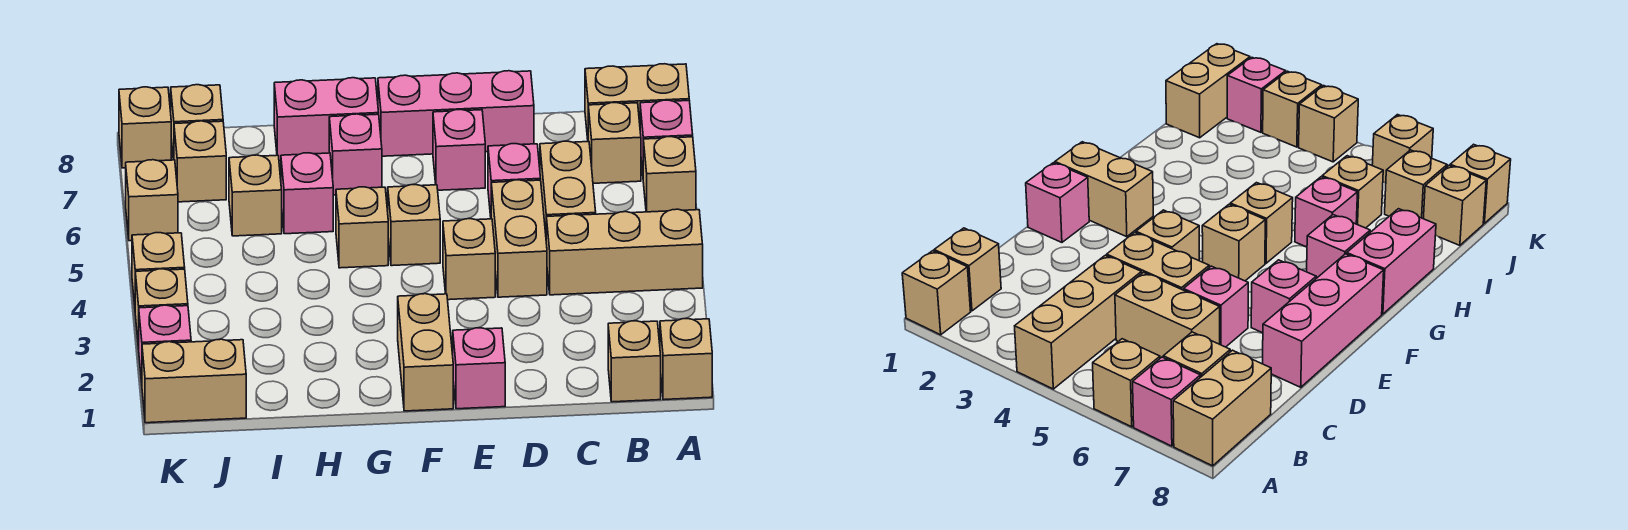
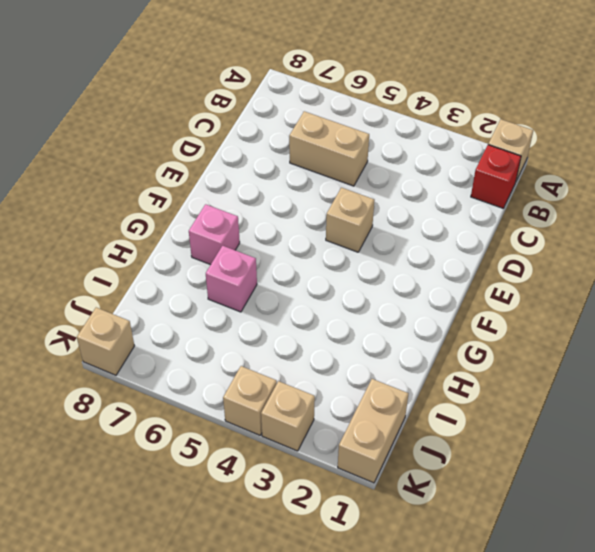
red brick B1 level 1 -> tan brick B1 level 1
none -> tan brick A4:C4 level 1
none -> tan brick A6 level 1
none -> pink brick A7 level 1

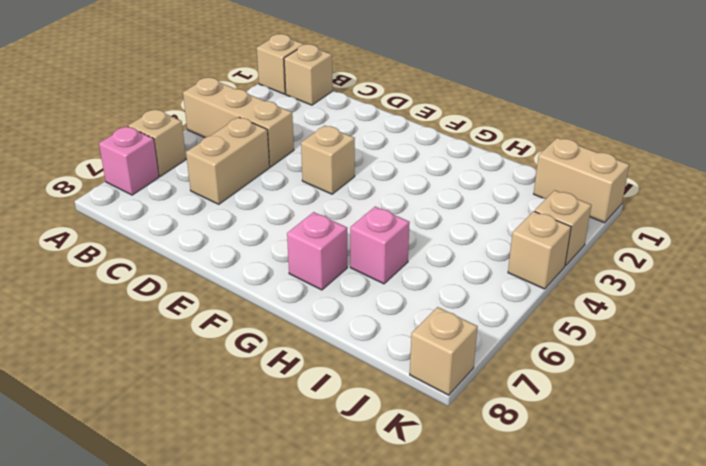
none -> tan brick A8:B8 level 1
none -> tan brick B7 level 1
none -> tan brick D4:D5 level 1

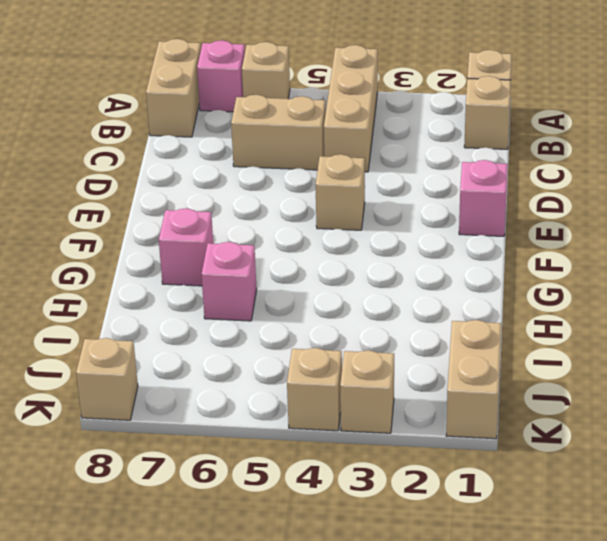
none -> tan brick B7 level 1
none -> tan brick D4:D5 level 1
none -> pink brick D6 level 1

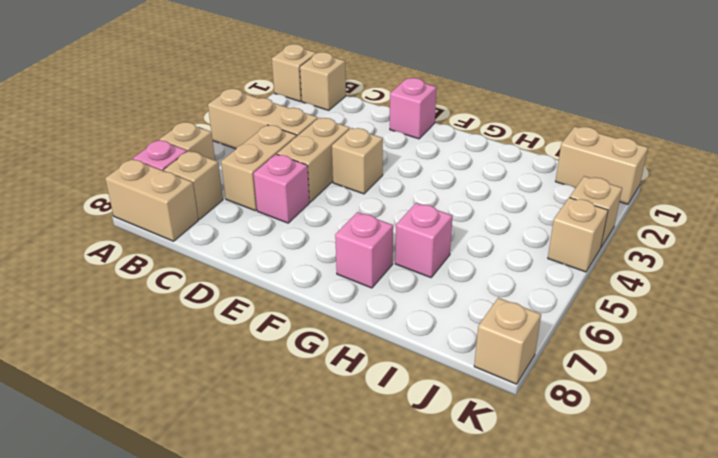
none -> pink brick D8:F8 level 1
none -> pink brick E7 level 1
none -> tan brick F1:F2 level 1

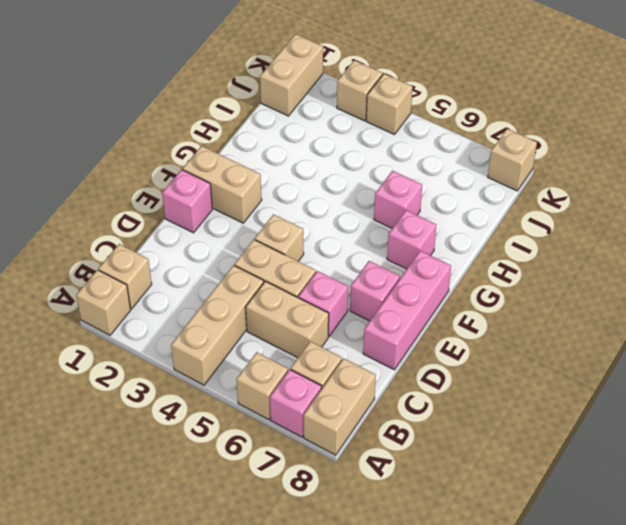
none -> tan brick F5 level 1
none -> tan brick G5 level 1
none -> pink brick G8:H8 level 1

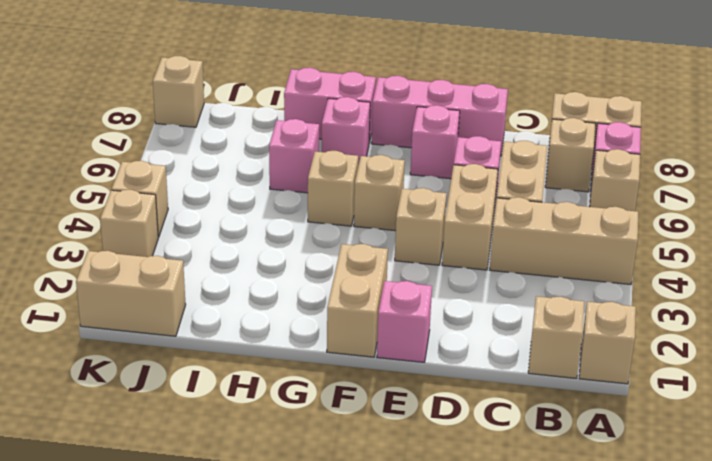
none -> tan brick I6 level 1
none -> tan brick J7 level 1
none -> tan brick J8 level 1

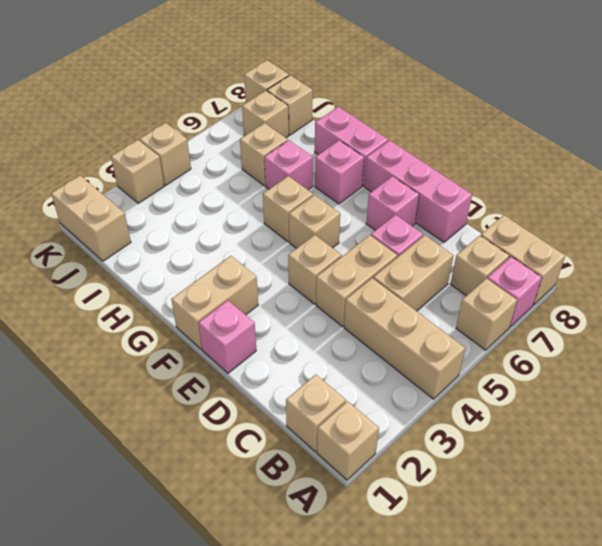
none -> pink brick K2 level 1
none -> tan brick K6 level 1

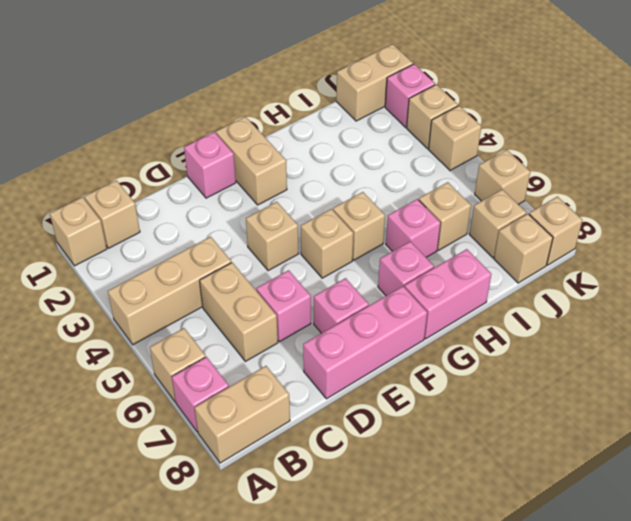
none -> tan brick B7 level 1
none -> tan brick D4:D5 level 1

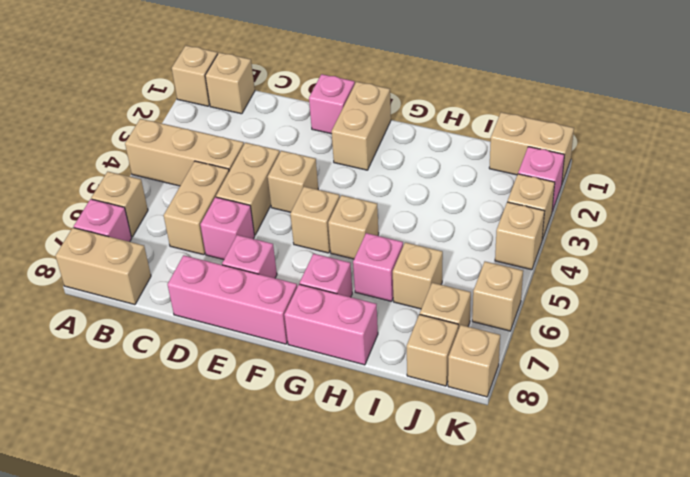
none -> tan brick B7 level 1

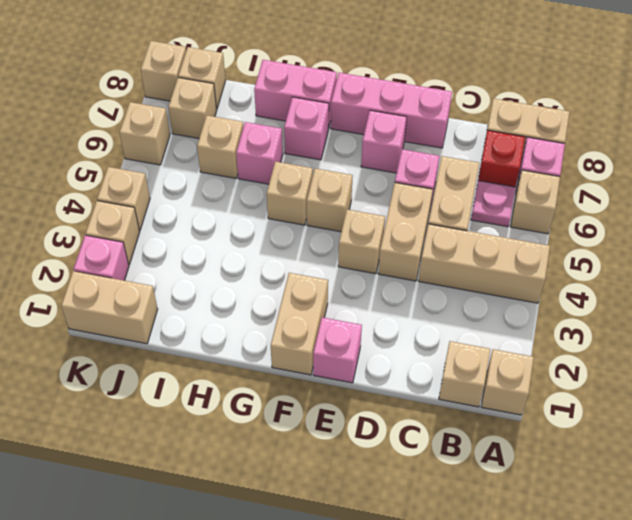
pink plate B6 level 1 -> none
red brick B7 level 1 -> tan brick B7 level 1

